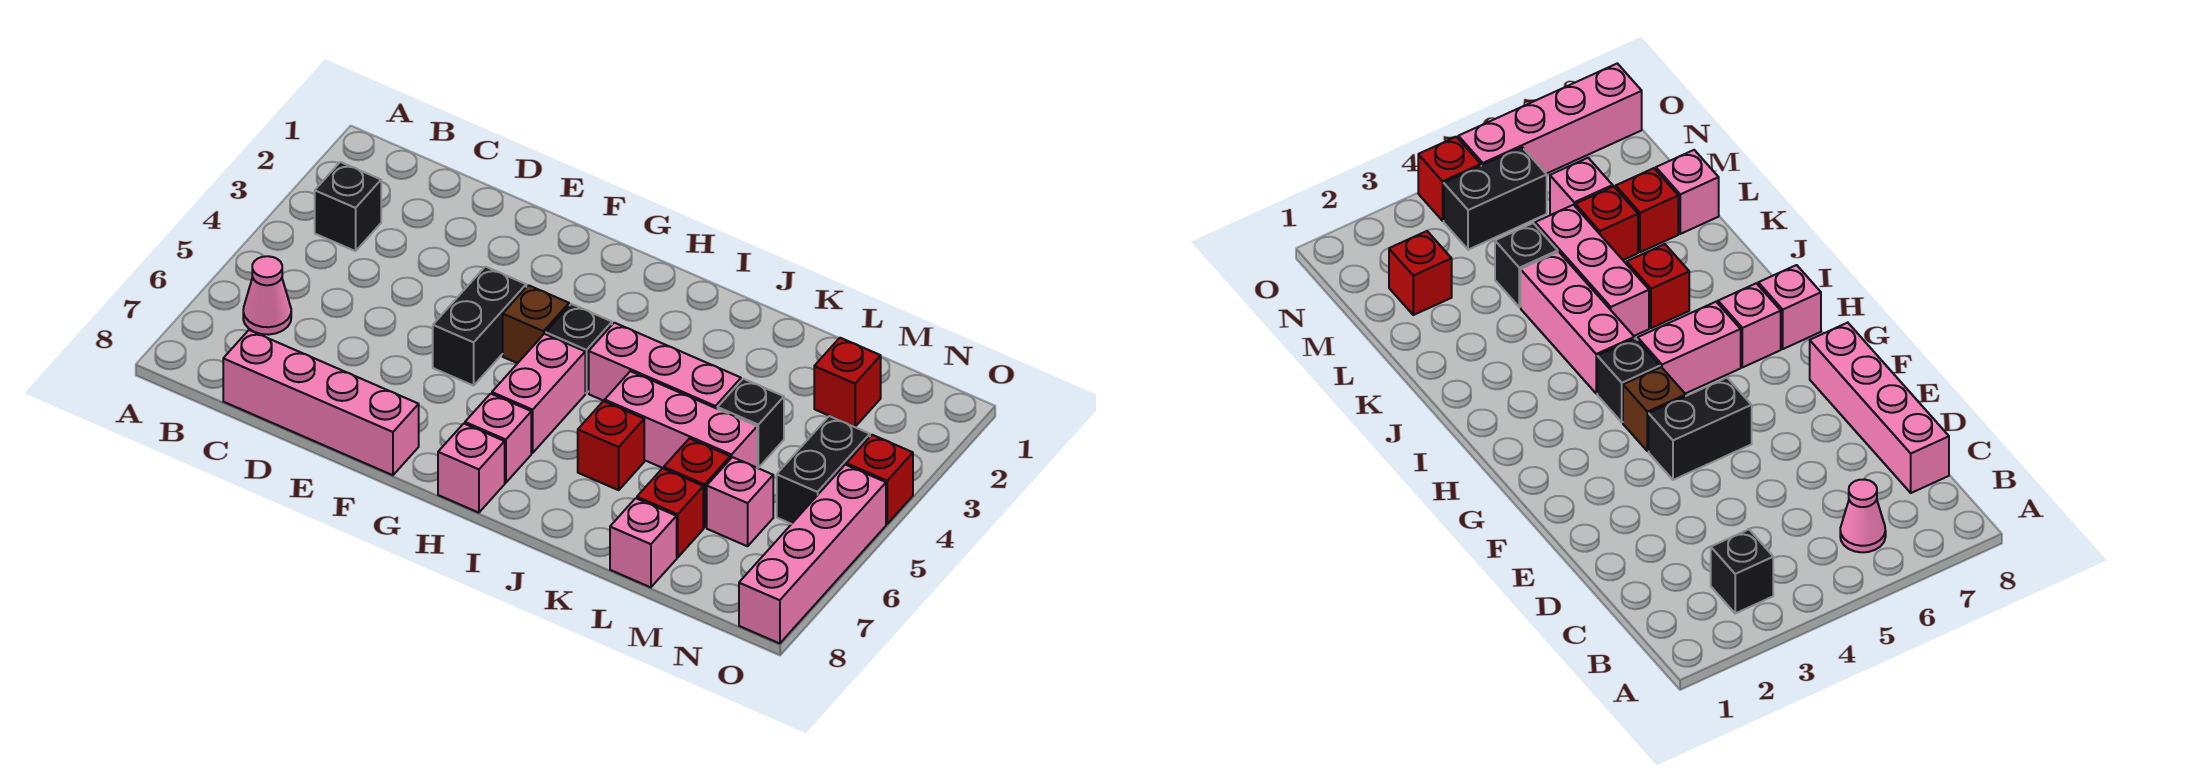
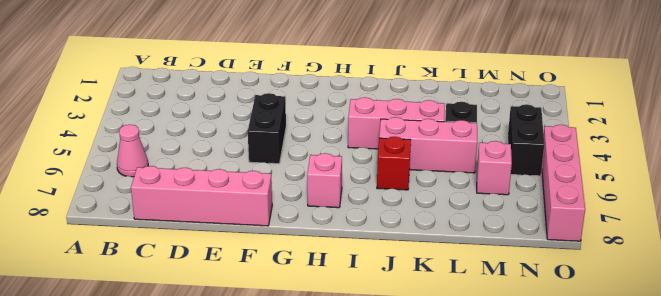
none -> black brick B3 level 1
none -> brown brick G4 level 1
none -> black brick H4 level 1

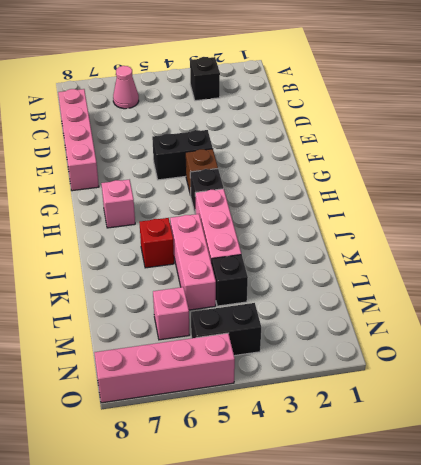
none -> pink brick H5:H6 level 1
none -> pink brick H8 level 1
none -> red brick L6 level 1

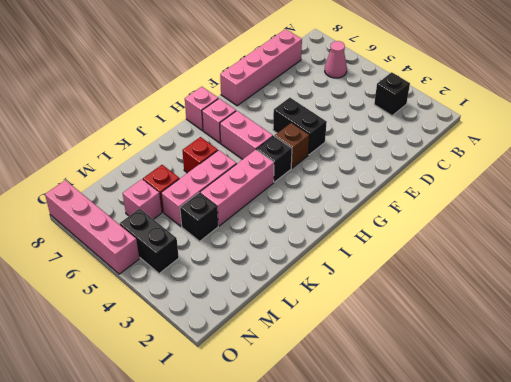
none -> red brick L7 level 1
none -> pink brick L8 level 1
none -> red brick M2 level 1

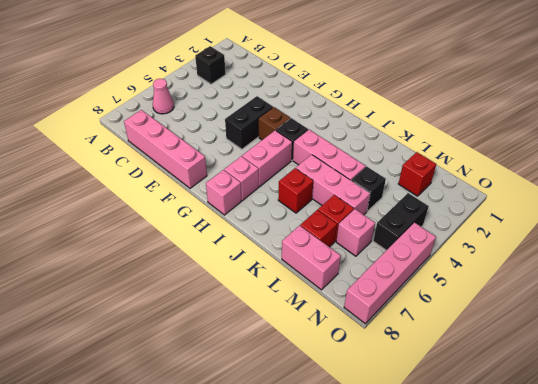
pink brick L8:M8 level 1 -> pink brick L8 level 1
none -> red brick O4 level 1

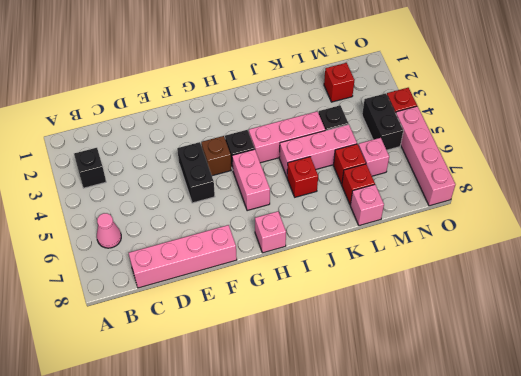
none -> pink brick H7 level 1

